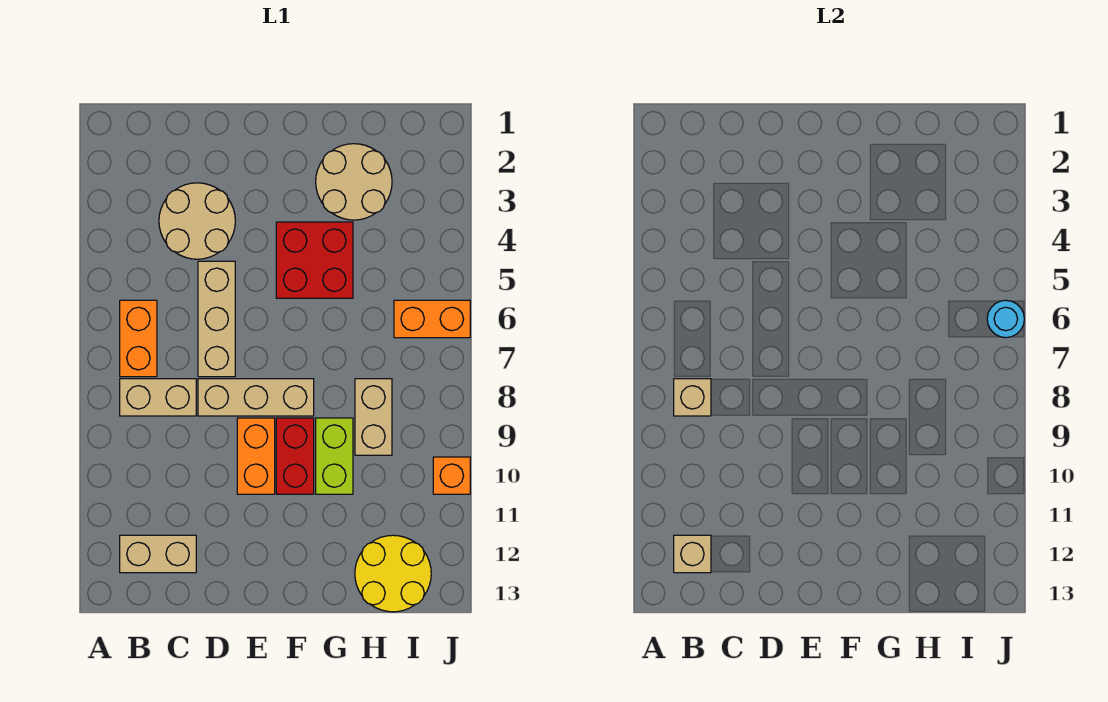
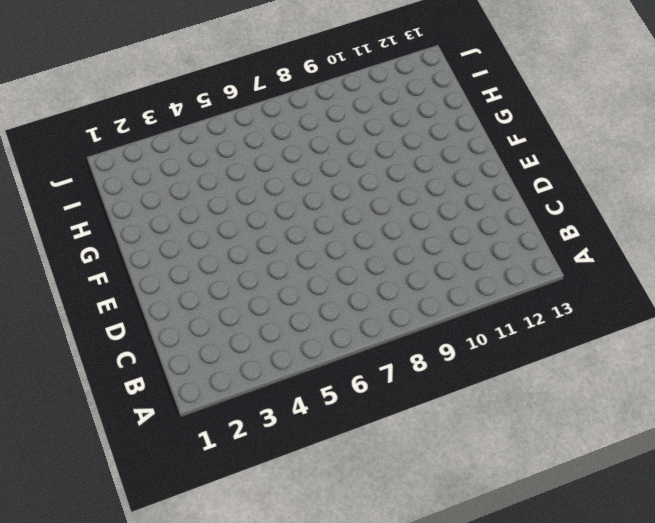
none -> orange brick B6:B7 level 1
none -> tan brick B8:C8 level 1
none -> tan brick B12:C12 level 1

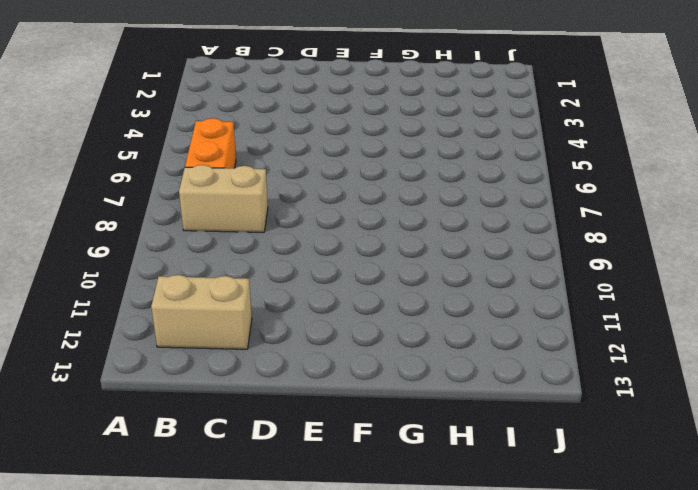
none -> tan round brick C3:D4 level 1
none -> tan brick D5:D7 level 1
none -> tan brick D8:F8 level 1

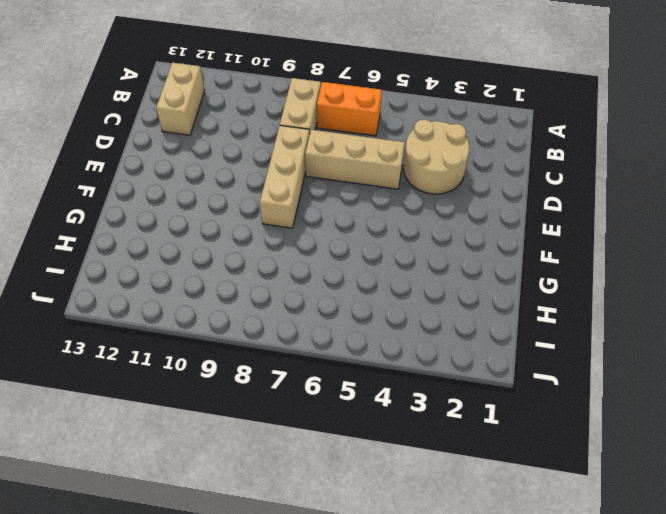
none -> orange brick E9:E10 level 1
none -> red brick F4:G5 level 1
none -> red brick F9:F10 level 1

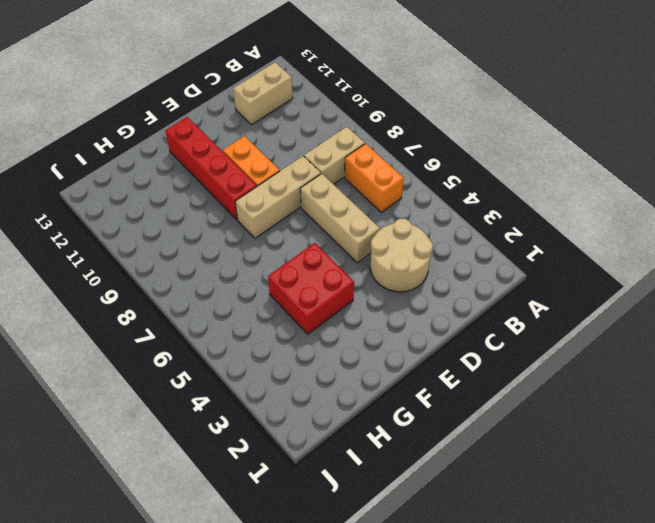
red brick F9:F12 level 1 -> red brick F9:F10 level 1
none -> tan round brick G2:H3 level 1
none -> lime brick G9:G10 level 1
none -> tan brick H8:H9 level 1

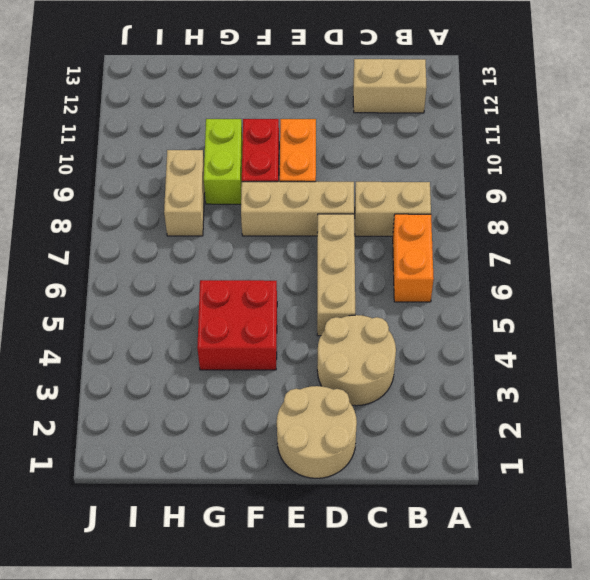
tan round brick D1:E2 level 1 -> tan round brick G2:H3 level 1
none -> yellow round brick H12:I13 level 1
none -> orange brick I6:J6 level 1
none -> orange brick J10 level 1

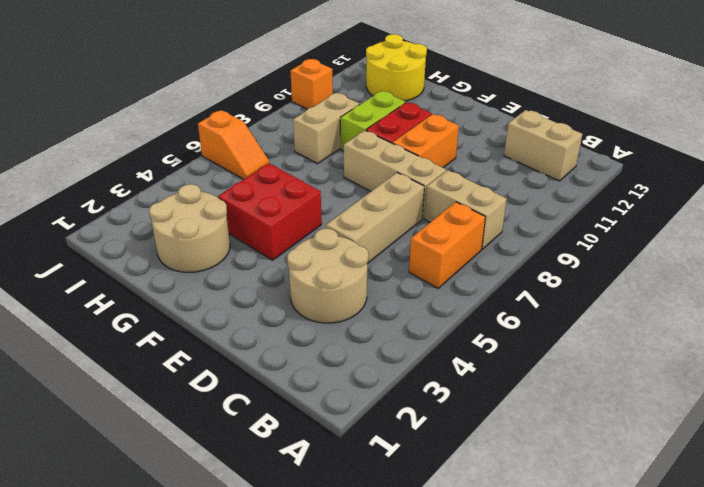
orange slope I6:J6 level 1 top J -> orange brick I6:J6 level 1
none -> tan brick B8 level 2
none -> tan brick B12 level 2
none -> cyan round brick J6 level 2

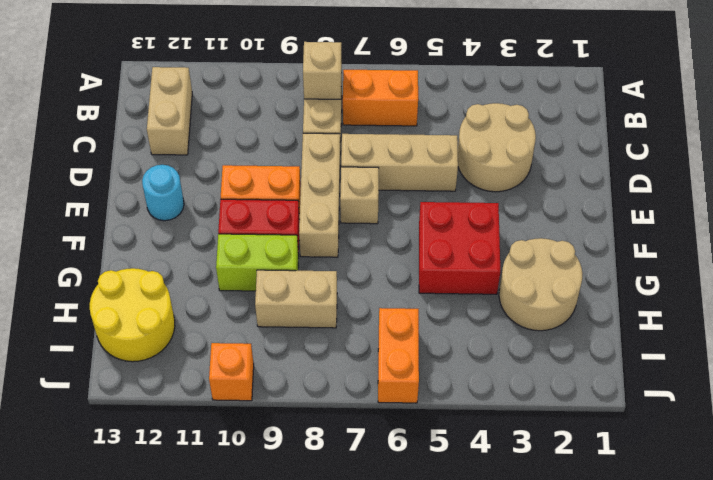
tan brick E7 level 1 -> tan brick B12 level 2
cyan round brick E12 level 1 -> cyan round brick J6 level 2

